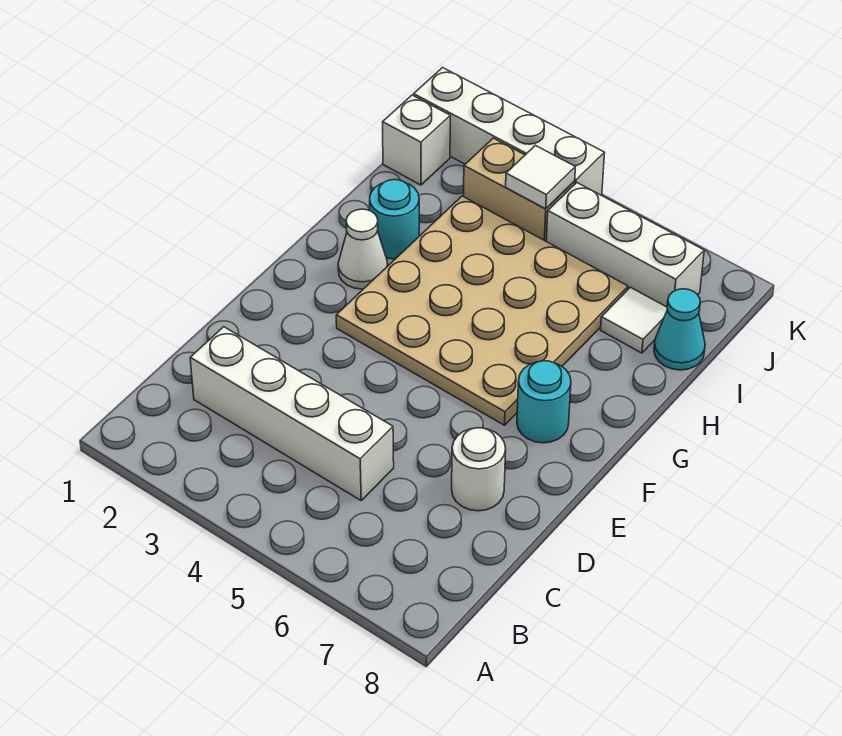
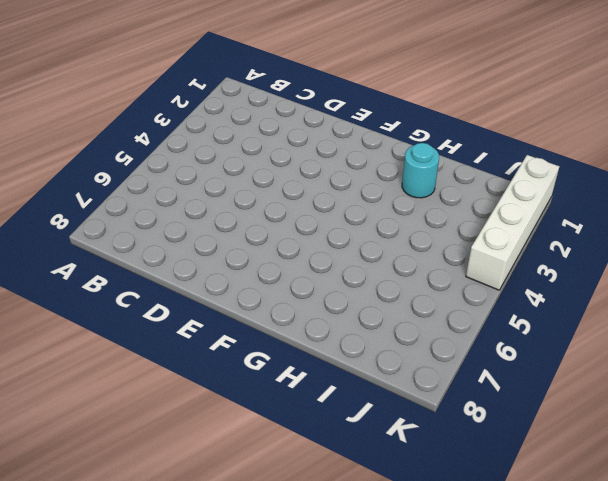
none -> white brick C2:C5 level 1
none -> white round brick D7 level 1
none -> tan plate F3:I6 level 1

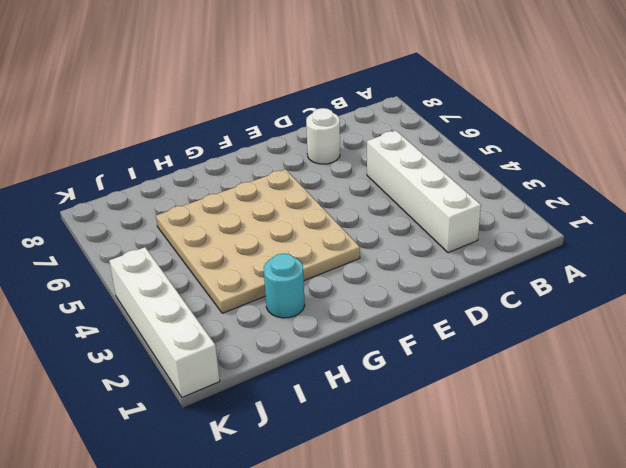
none -> cyan round brick F7 level 1
none -> white cone G2 level 1
none -> white tile I7 level 1

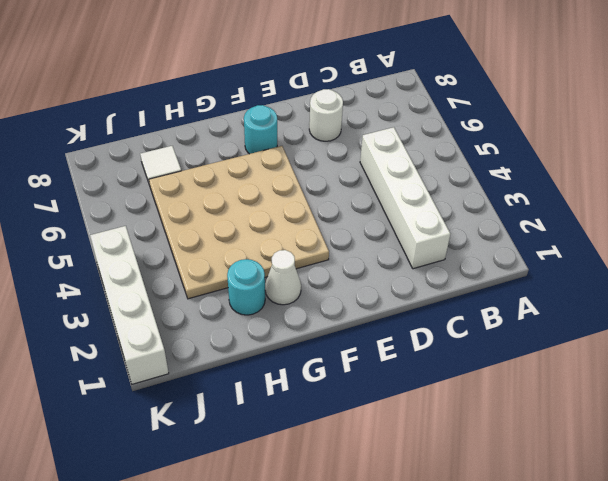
none -> cyan cone I8 level 1
none -> white brick J1 level 1
none -> tan brick J3:J4 level 1

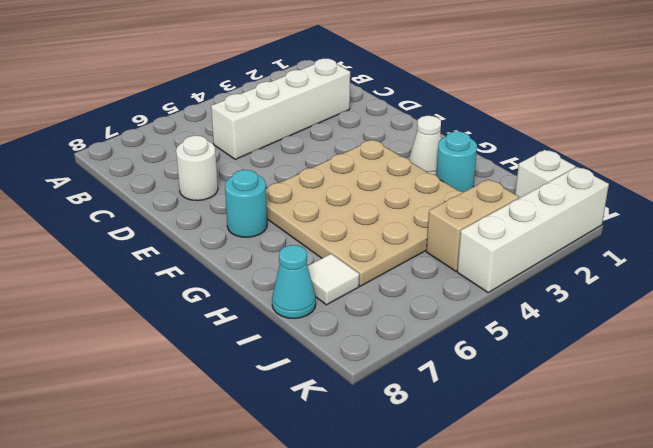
none -> white brick J5:J7 level 1
none -> white tile J4 level 2

